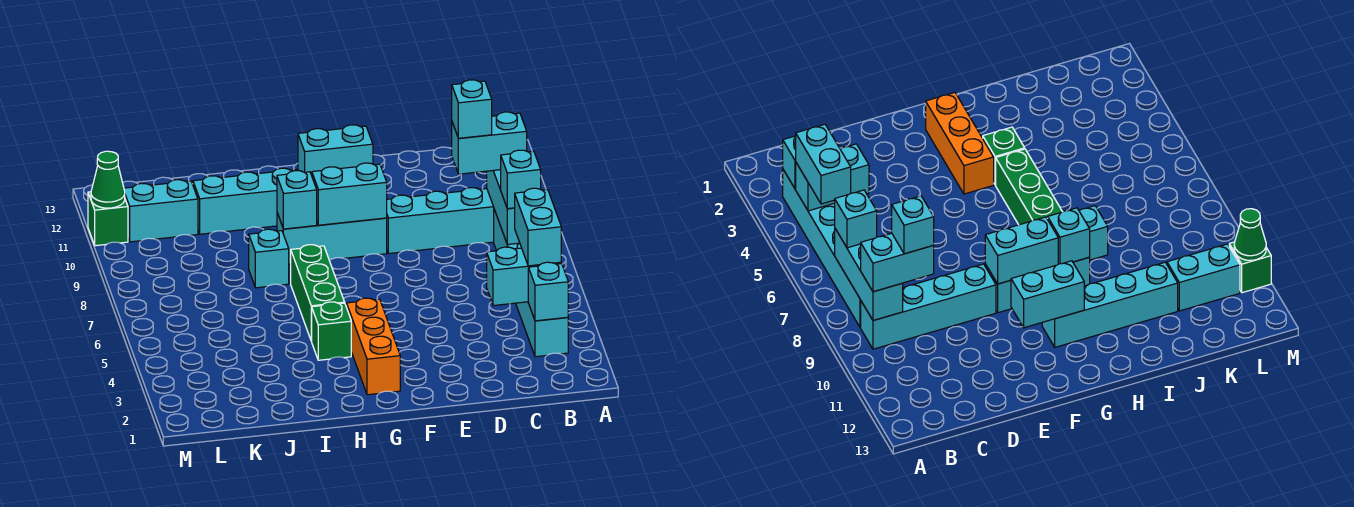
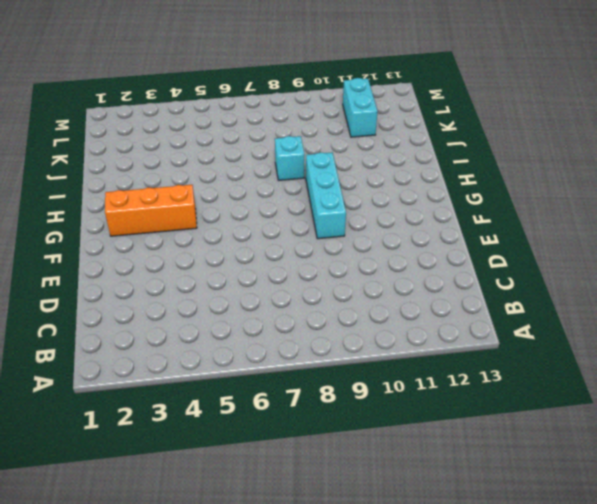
none -> cyan brick B3:B8 level 1
none -> cyan brick B9:E9 level 1
none -> cyan brick G11:J11 level 1

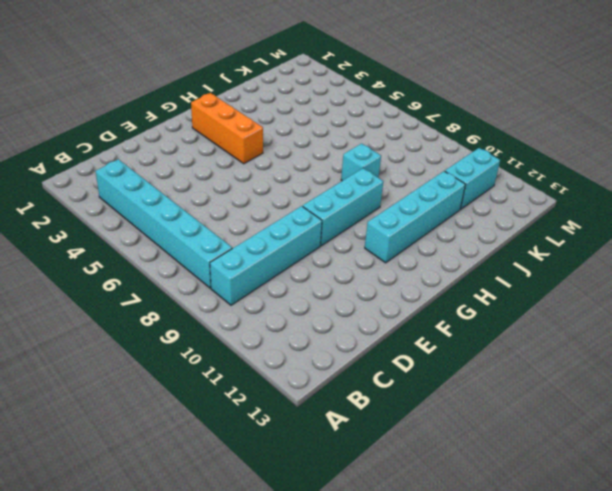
none -> green brick H4 level 1
none -> green brick H5:H7 level 1
none -> green brick M11 level 1

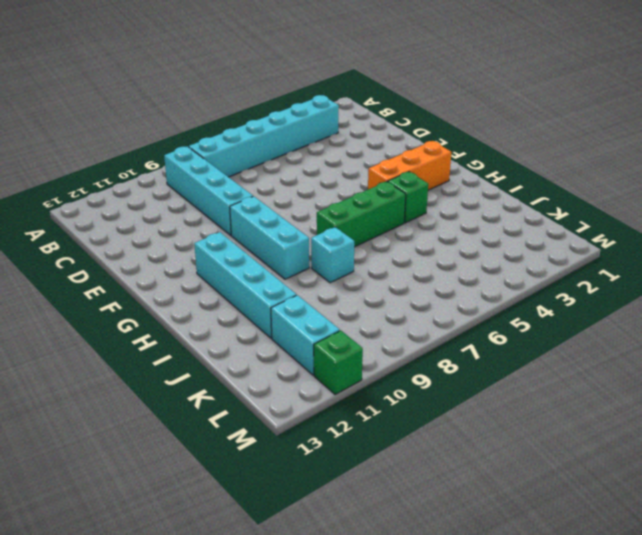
none -> cyan brick B3 level 2
none -> cyan brick B4:C4 level 2
none -> cyan brick B7:B9 level 2

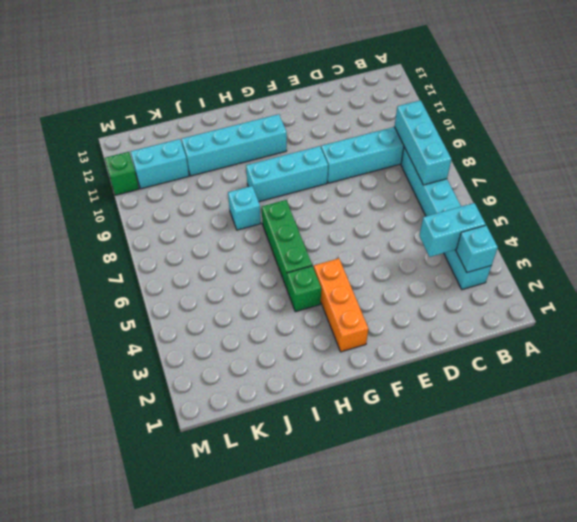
none -> cyan brick F9:G9 level 2
none -> cyan brick F11:G11 level 2
none -> cyan brick H9 level 2

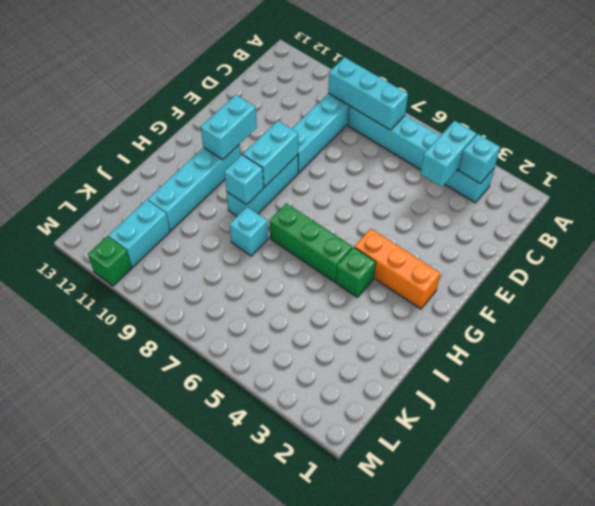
none -> green cone M11 level 2
none -> cyan brick B4:B5 level 3
none -> cyan brick B7 level 3

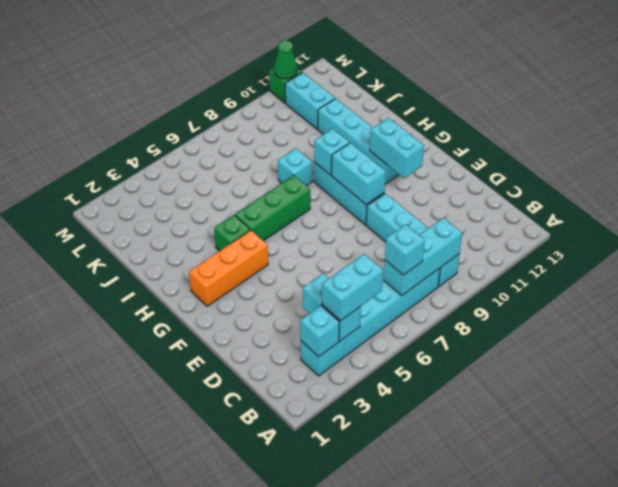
none -> cyan brick B9:C9 level 3
none -> cyan brick C9 level 4

